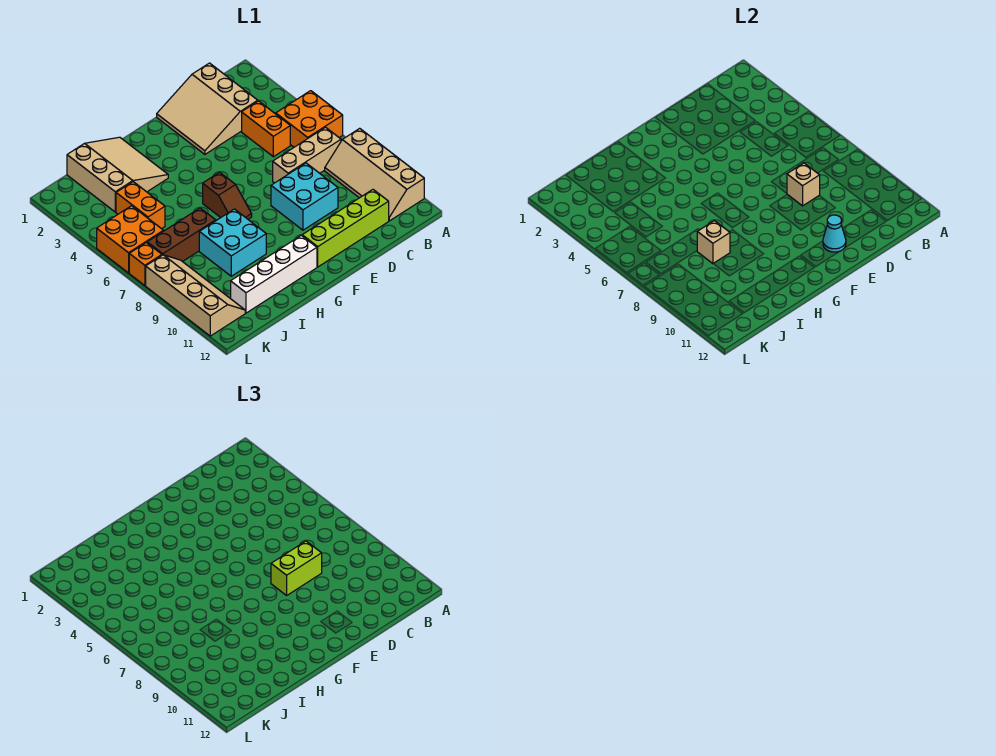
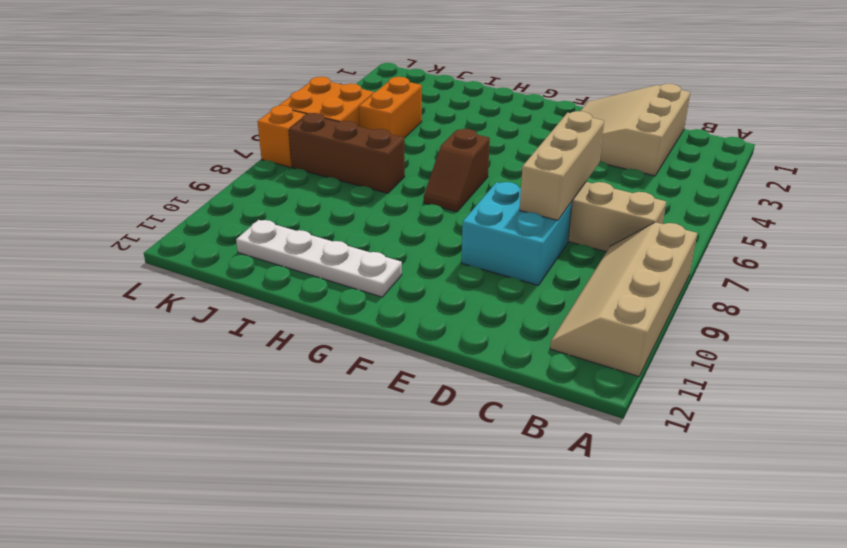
tan brick D6:D8 level 2 -> tan brick D8 level 2
white plate G11:J11 level 1 -> white brick G11:J11 level 1
none -> orange brick A5:B6 level 1
none -> orange brick C4:C5 level 1
none -> lime brick C11:F11 level 1

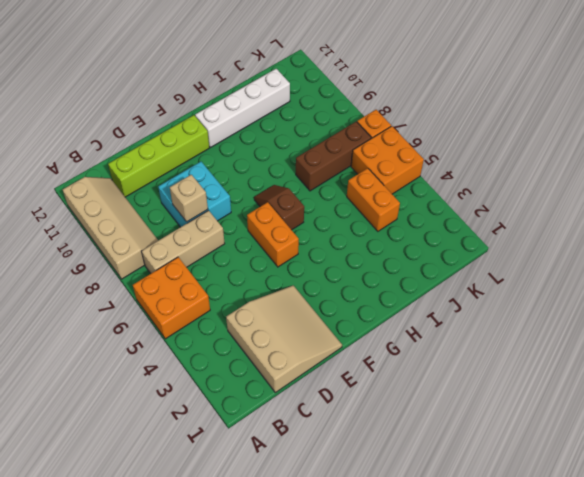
orange brick F5:F6 level 1 -> orange brick C4:C5 level 1
none -> tan slope H1:J3 level 1 top J
none -> cyan brick H8:I9 level 1
none -> tan slope K8:L11 level 1 top L

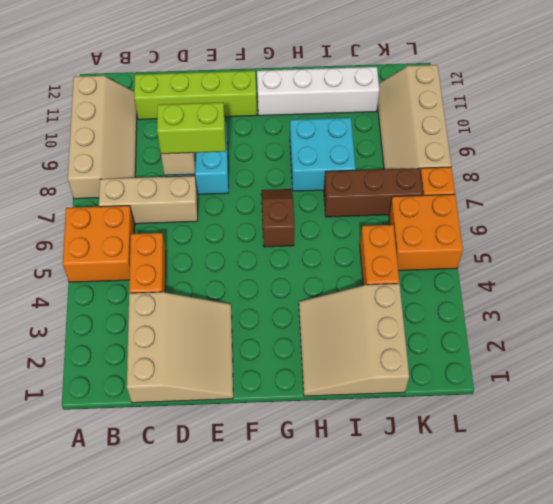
none -> cyan cone E11 level 2
none -> tan brick I8 level 2

